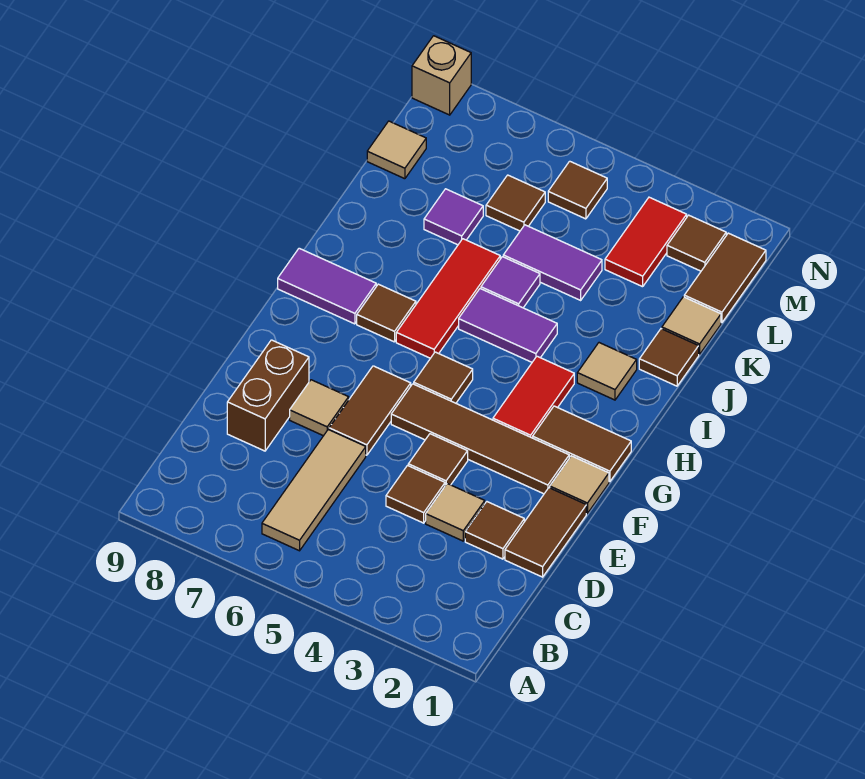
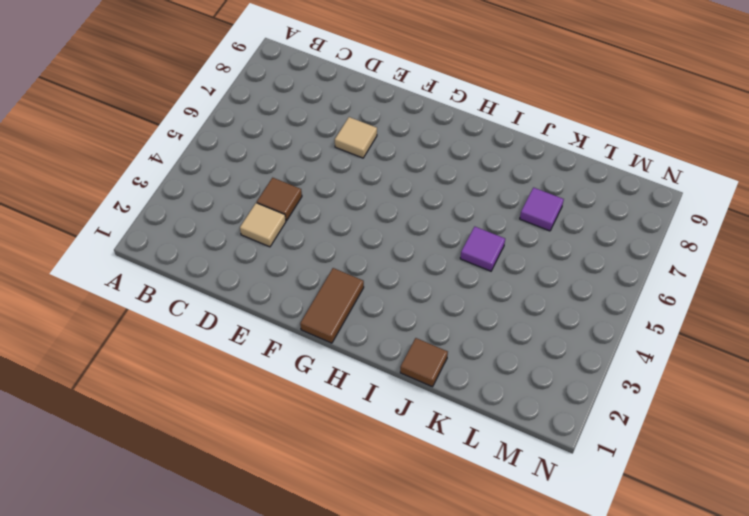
none -> tan tile B6:D6 level 1
none -> brown tile D1:E1 level 1
none -> brown tile D2 level 1
none -> brown brick D8:E8 level 1

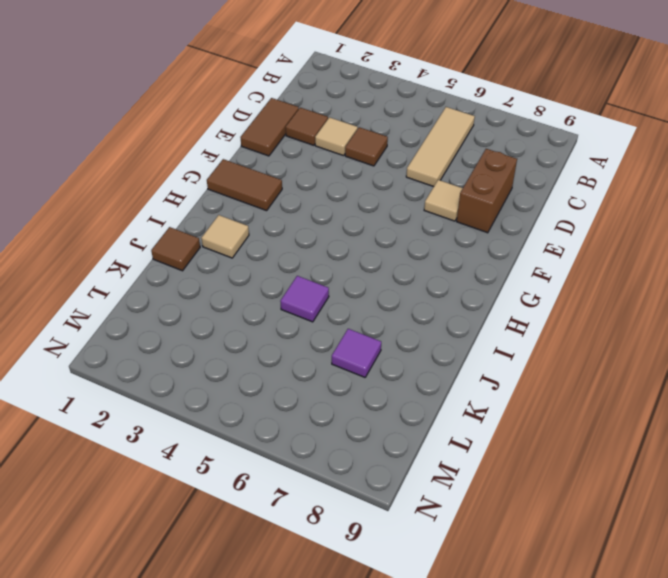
none -> brown tile E4 level 1
none -> brown tile E6:F6 level 1
none -> tan tile F1 level 1
none -> brown tile F2:F5 level 1

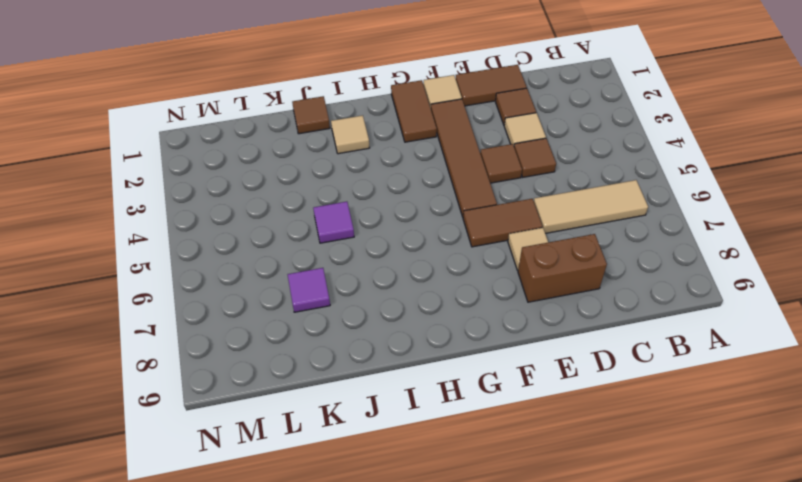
none -> red tile G3:H3 level 1
none -> brown tile G5 level 1
none -> red tile H6:J6 level 1
none -> brown tile H7 level 1

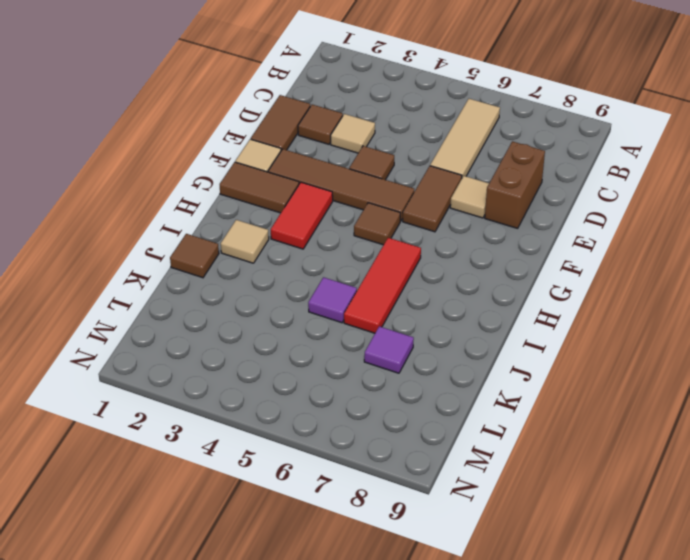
none -> brown tile D4 level 1
none -> brown tile H7 level 1
none -> purple tile H8:H9 level 1
none -> purple tile I4:I5 level 1

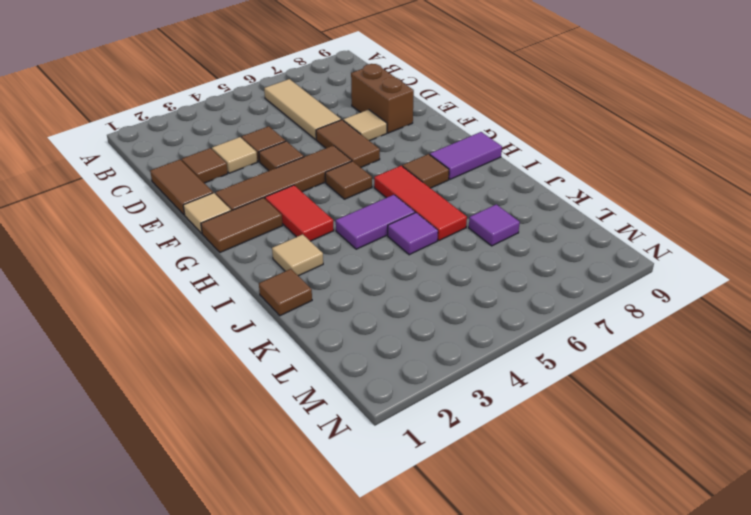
none -> tan tile K1 level 1
none -> purple tile K4:K5 level 1
none -> brown tile L1:M1 level 1
none -> red tile L3:M3 level 1

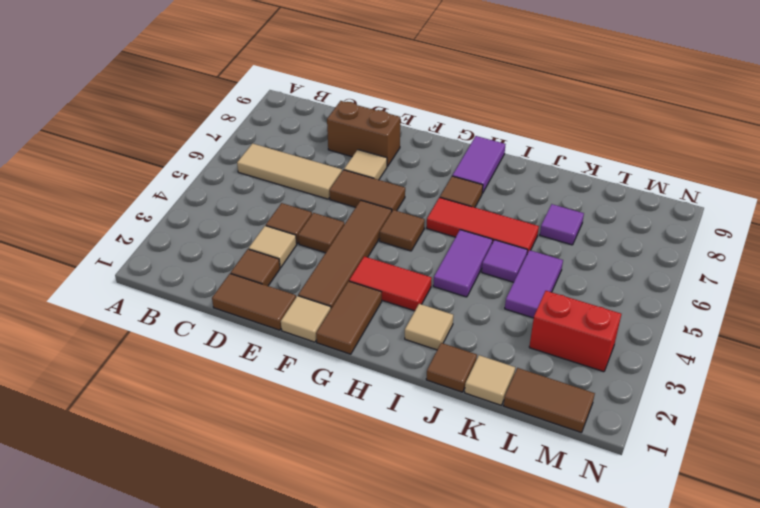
red brick L3:M3 level 1 -> red tile L3:M3 level 1
none -> brown tile L6 level 1
none -> tan tile L9 level 1
none -> brown tile M2 level 1
none -> brown tile M5 level 1

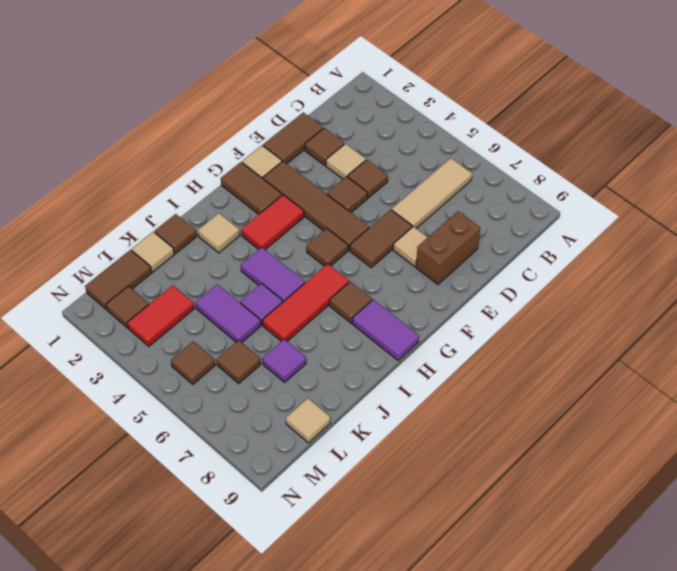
none -> tan brick N9 level 1

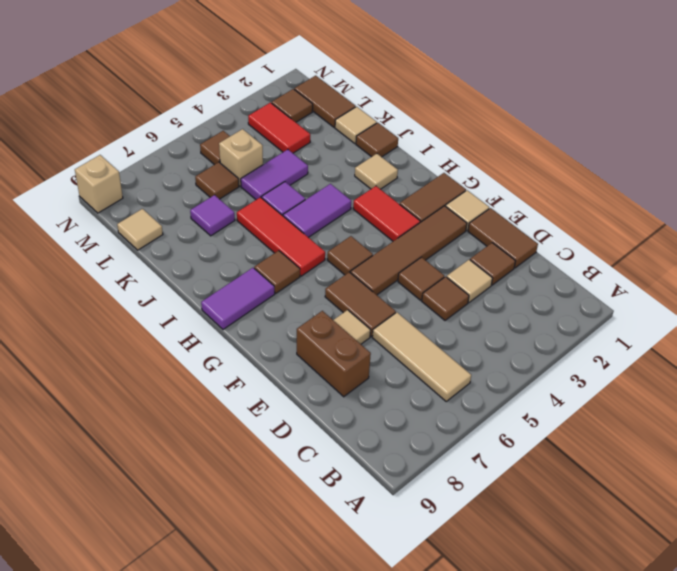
tan brick L5 level 1 -> none

